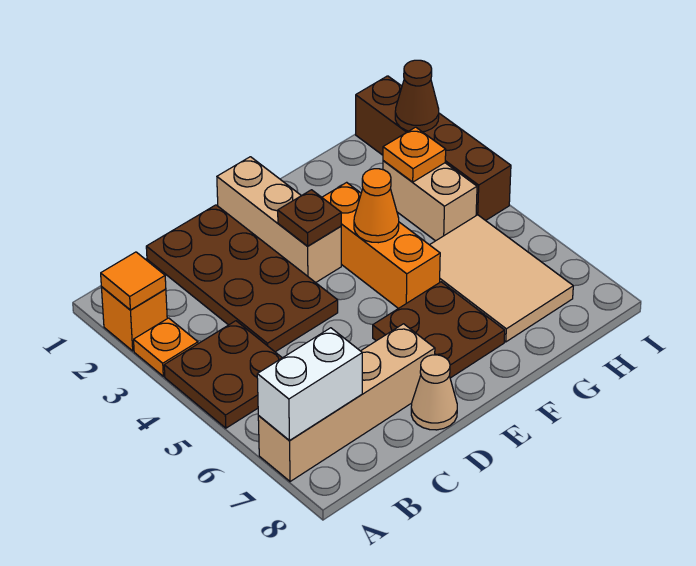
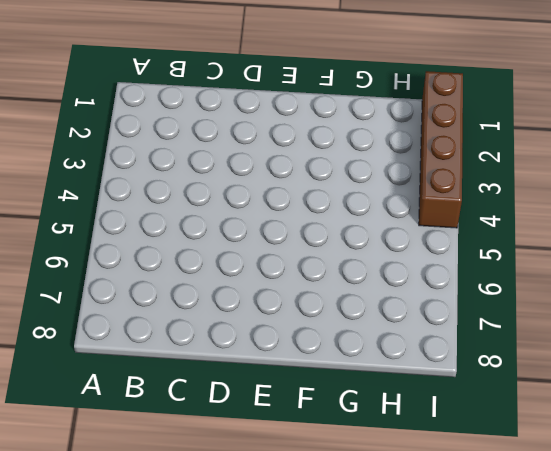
none -> orange brick A2 level 1
none -> orange plate A3 level 1
none -> brown plate A4:B5 level 1

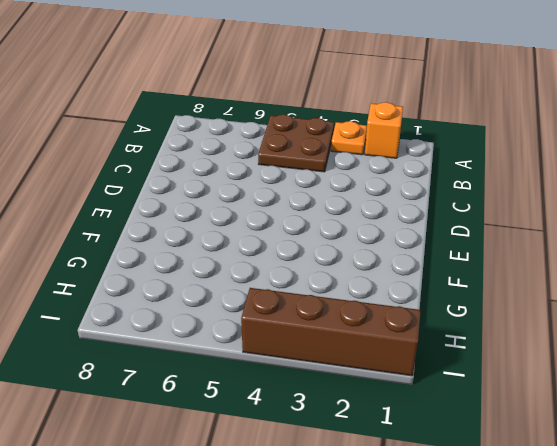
none -> tan brick A7:D7 level 1
none -> brown plate C1:D4 level 1
none -> tan cone D8 level 1

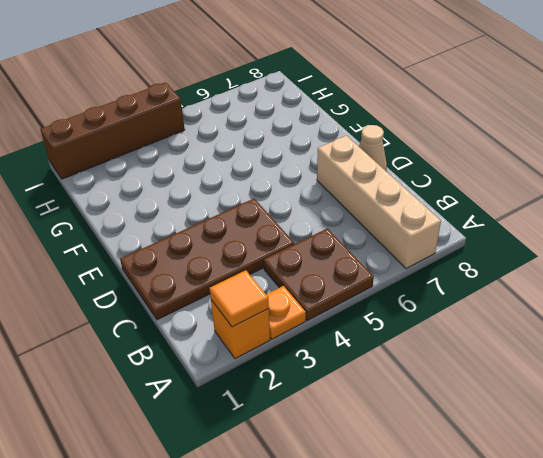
none -> tan brick E1:E3 level 1
none -> brown plate E6:F7 level 1
none -> orange brick F3:F5 level 1

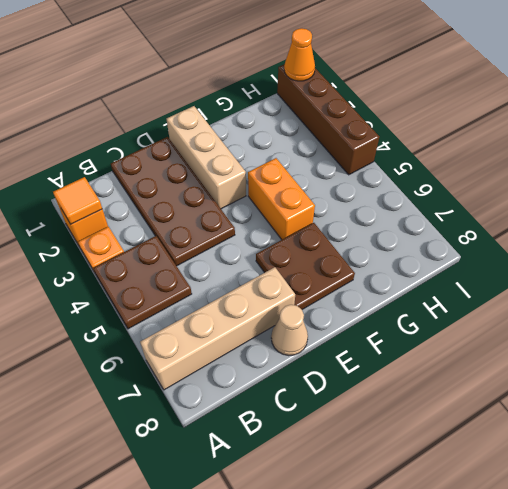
orange brick F4:F5 level 1 -> orange brick F3:F5 level 1
orange cone I1 level 2 -> orange cone F4 level 2
none -> tan tile G5:H7 level 1
none -> tan brick H3:H4 level 1
none -> white brick A7:B7 level 2

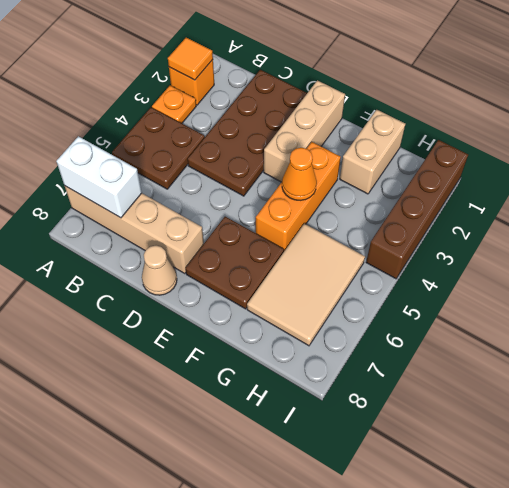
tan brick G1:G2 level 1 -> tan brick H3:H4 level 1
none -> brown plate E3 level 2
none -> orange plate H3 level 2
none -> brown cone I2 level 2

